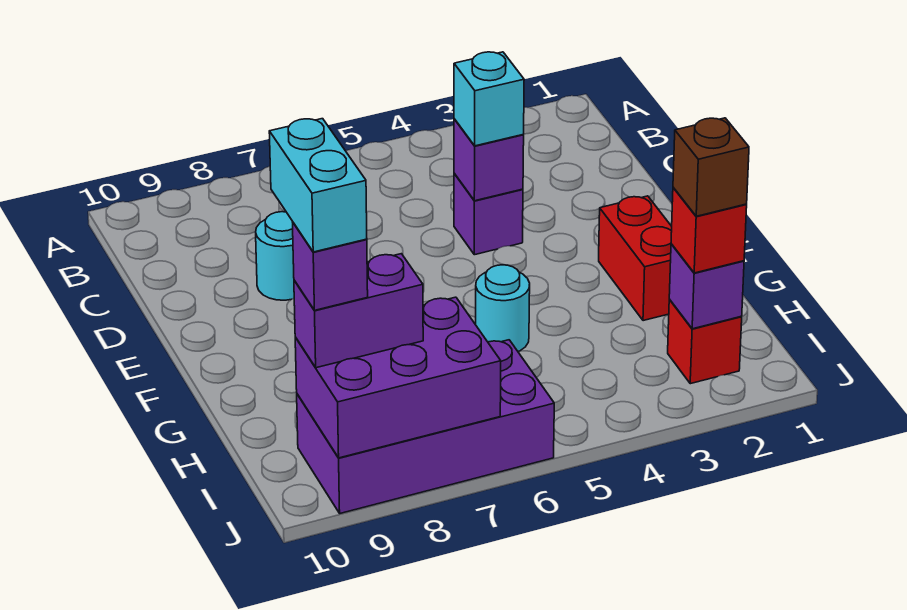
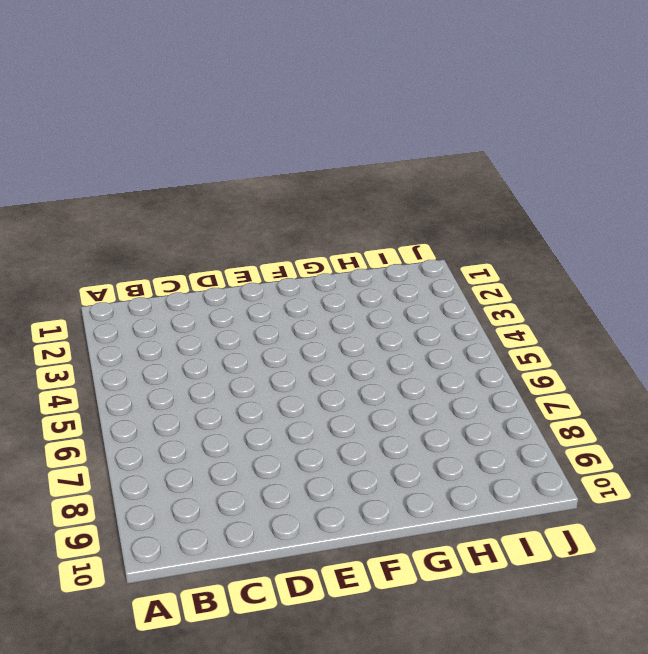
none -> purple brick D4 level 1
none -> cyan round brick D8 level 1
none -> red brick F2:G2 level 1

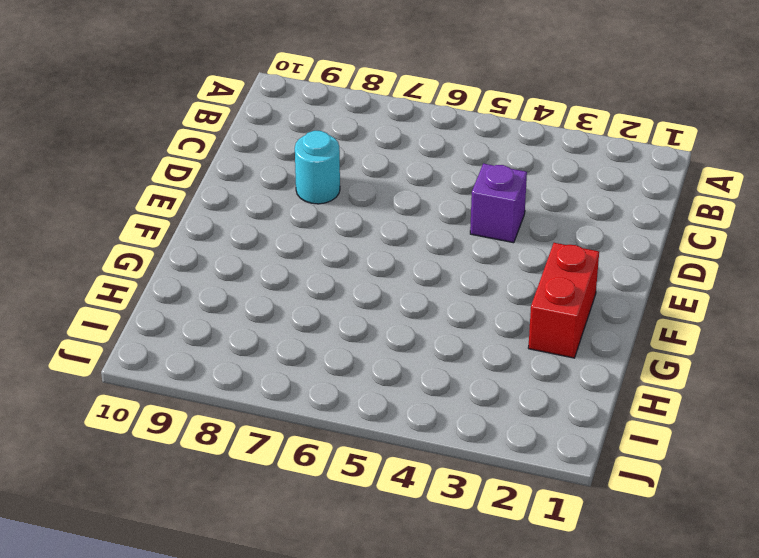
none -> cyan round brick G5 level 1
none -> red brick I2 level 1
none -> purple brick I6:J9 level 1

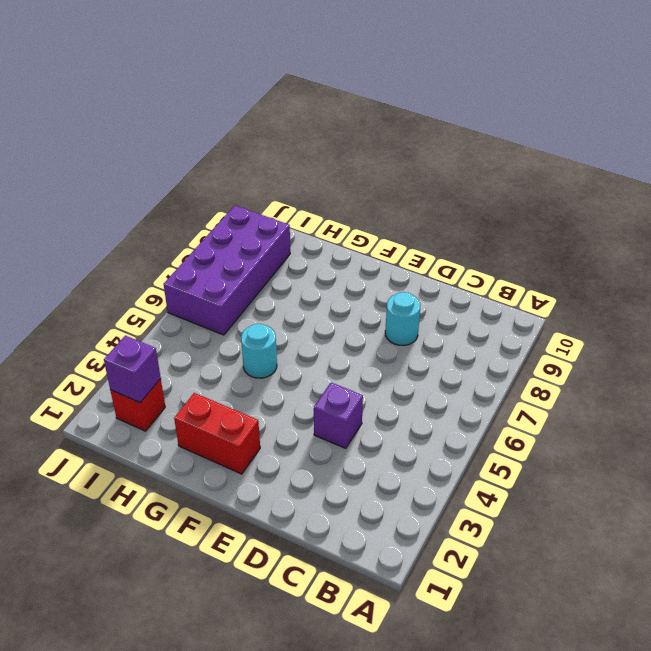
none -> purple brick D4 level 2
none -> purple brick I7:J9 level 2
none -> cyan brick D4 level 3

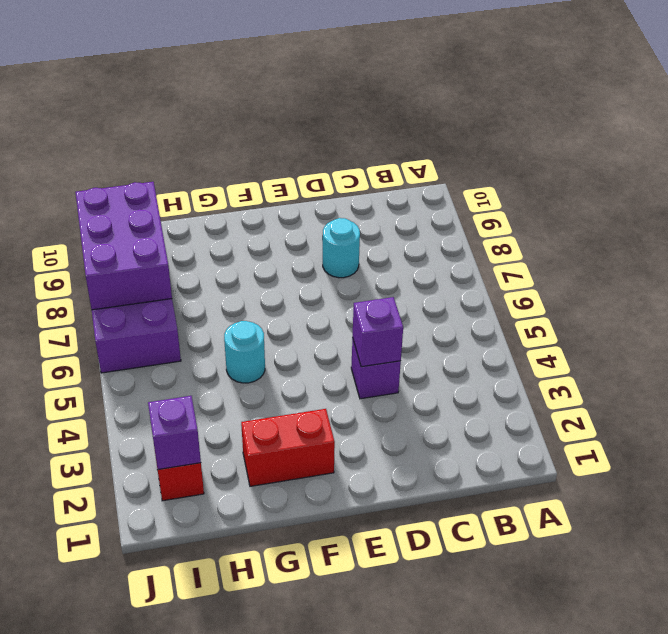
none -> cyan brick D4 level 3
none -> red brick I2 level 3
none -> purple brick I8:I9 level 3

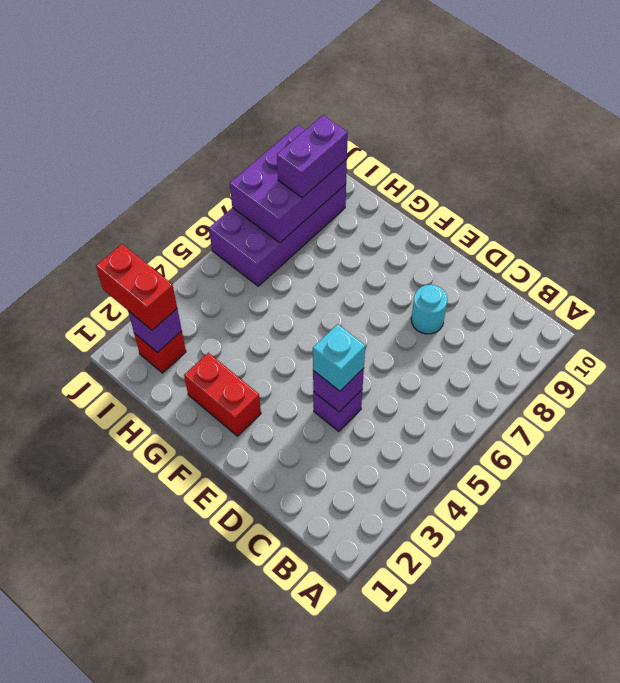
red brick I2:J2 level 3 -> red brick I2 level 3
none -> cyan round brick G5 level 1
none -> brown brick I2 level 4
none -> purple brick I9 level 4

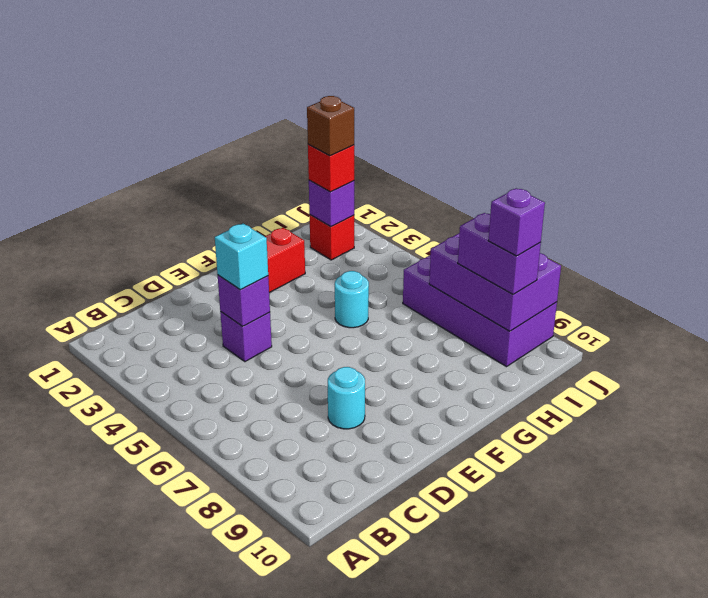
none -> cyan brick H9:I9 level 5

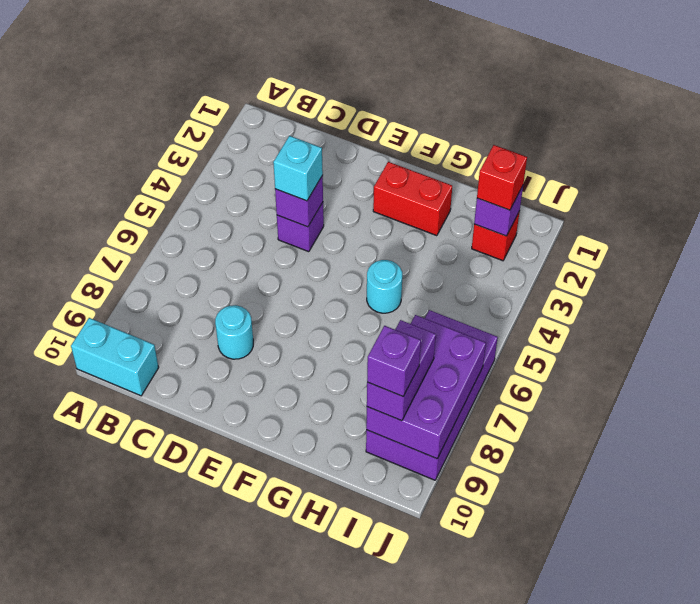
cyan brick A10:B10 level 1 -> cyan brick H9:I9 level 5
none -> brown brick I2 level 4

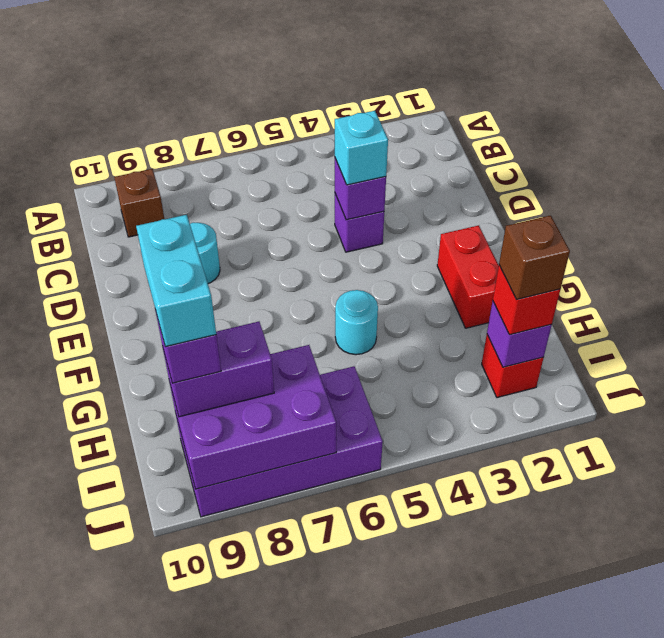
brown brick B9 level 1 -> none

